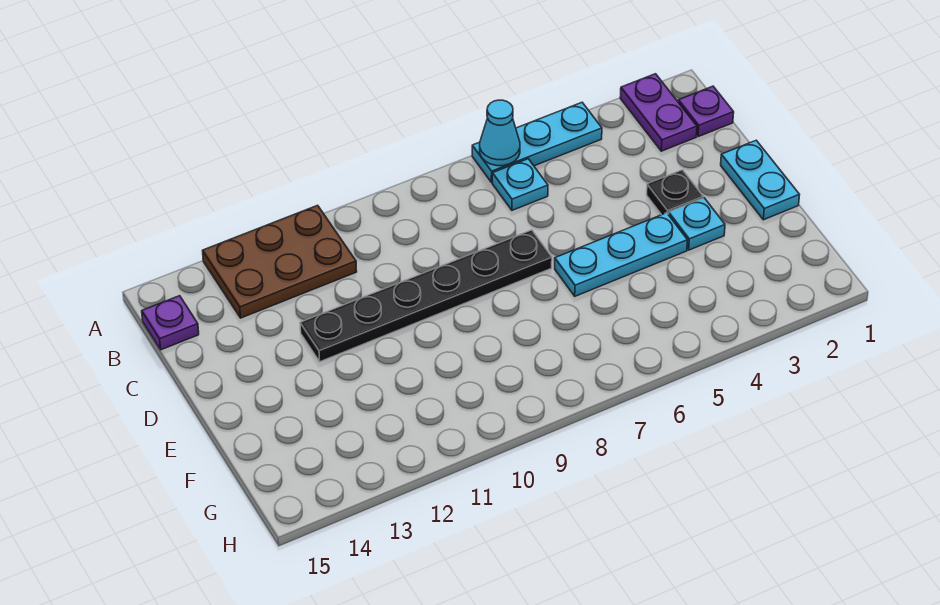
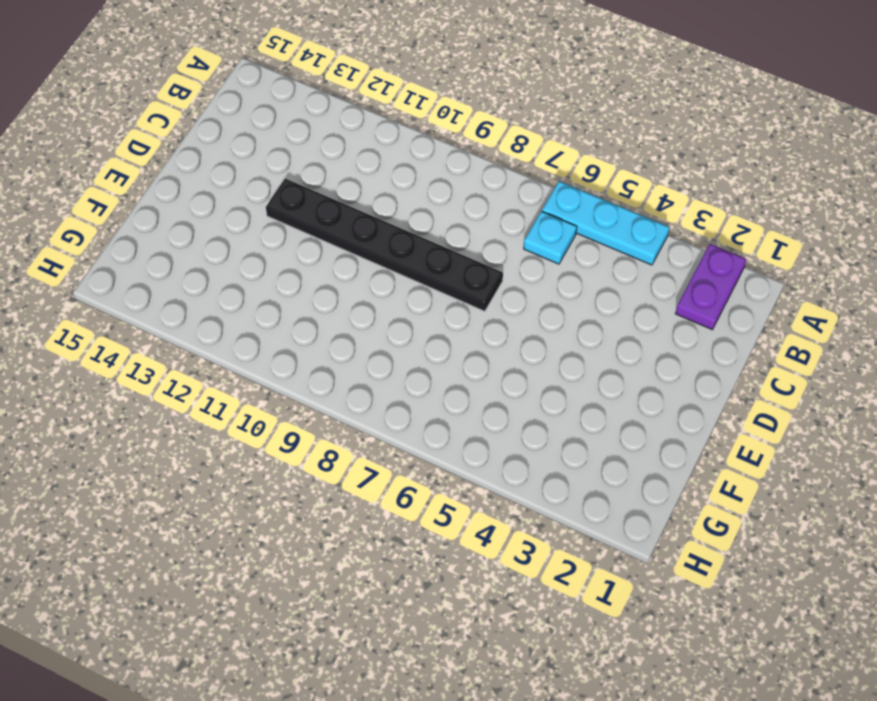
none -> brown plate A11:B13 level 1
none -> purple plate B1 level 1
none -> purple plate B15 level 1

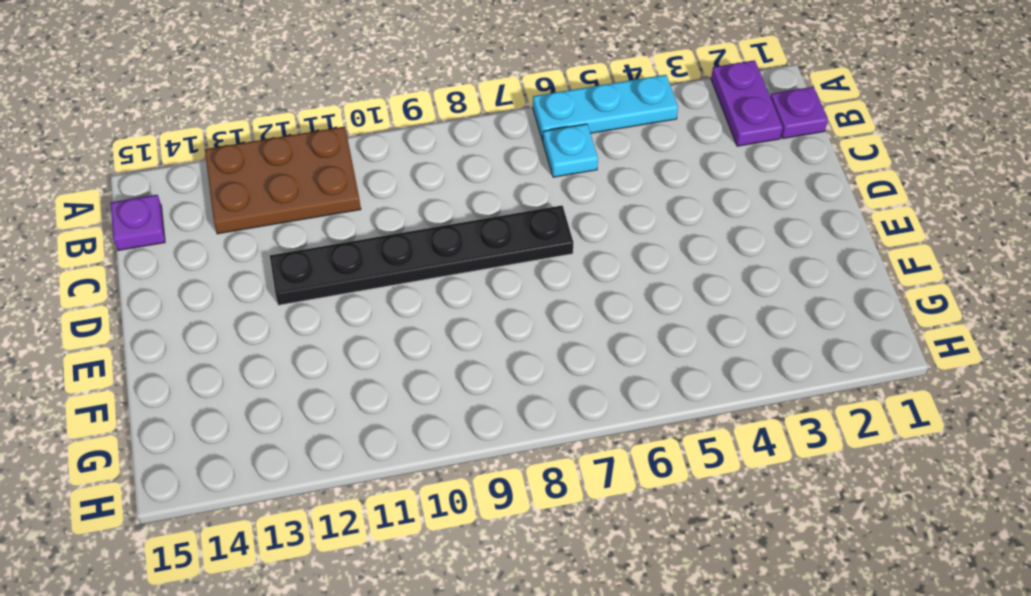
none -> cyan plate D1:E1 level 1
none -> black plate D3 level 1
none -> cyan plate E3 level 1

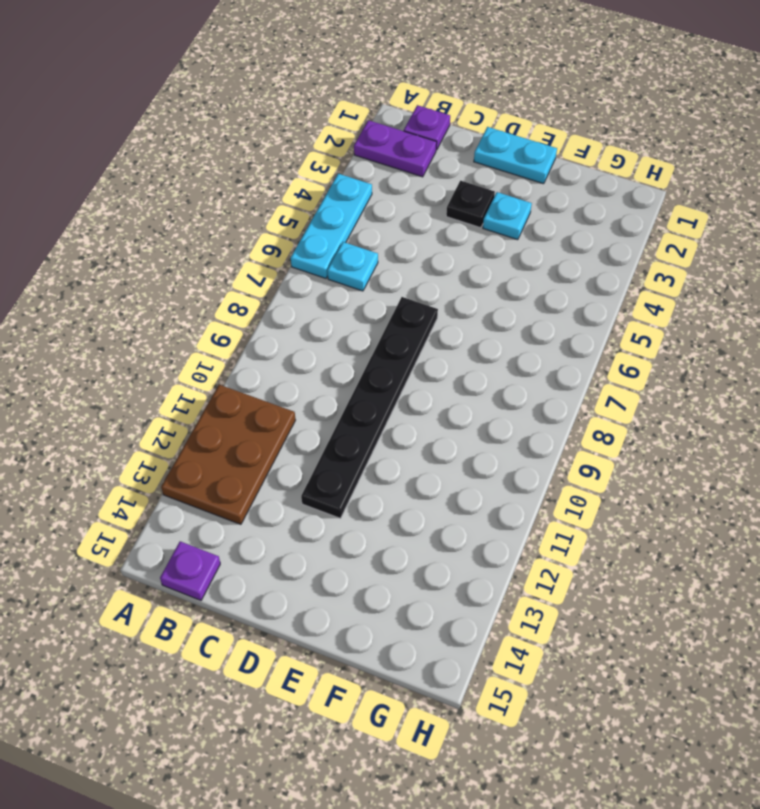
none -> cyan plate E4:E6 level 1
none -> cyan cone A6 level 2

